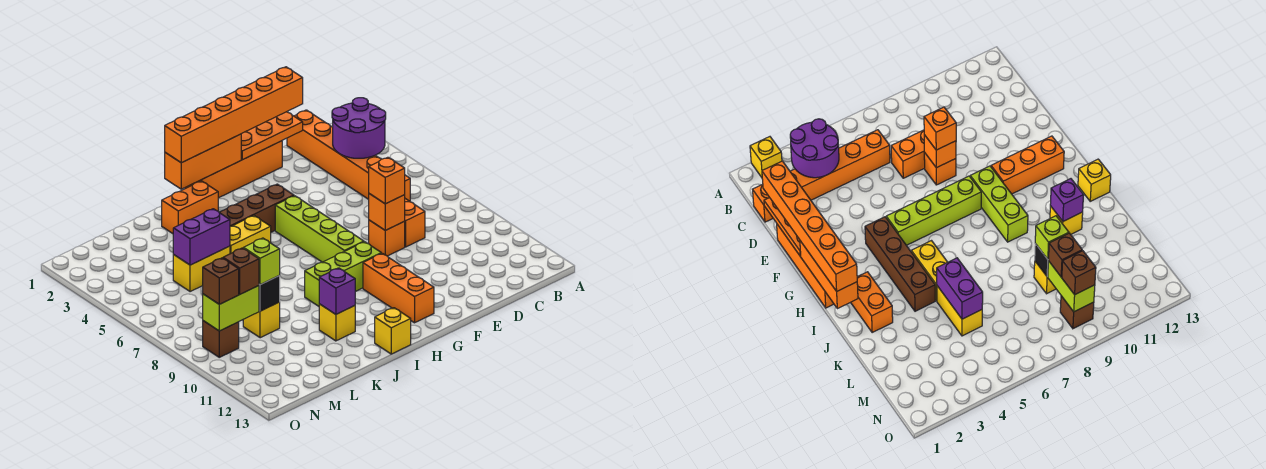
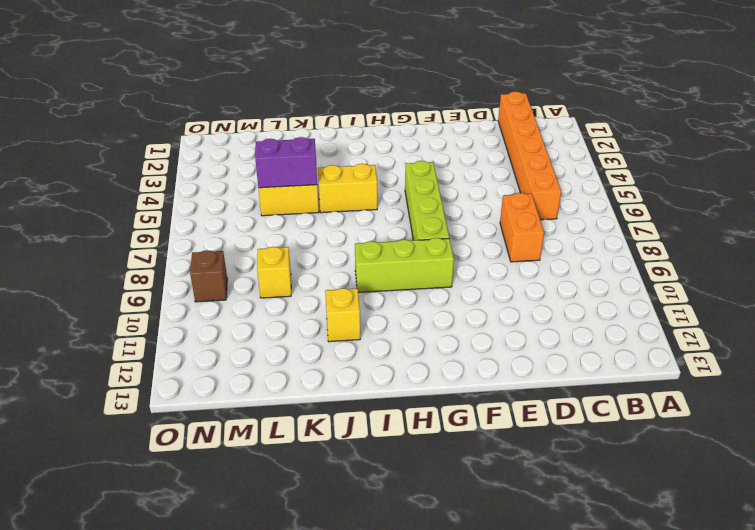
none -> yellow brick A2 level 1
none -> orange brick E1:H1 level 1
none -> orange brick E8 level 1

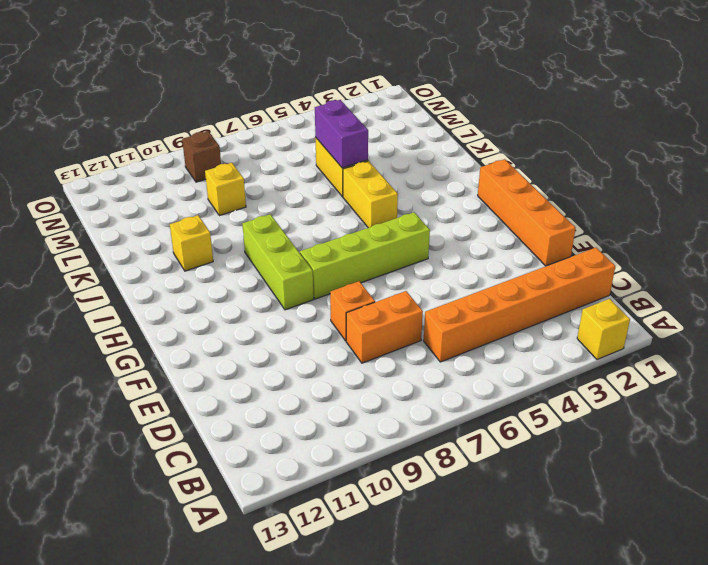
none -> brown brick G4:J4 level 1
none -> orange brick G10:G12 level 1
none -> orange brick I2:J2 level 1

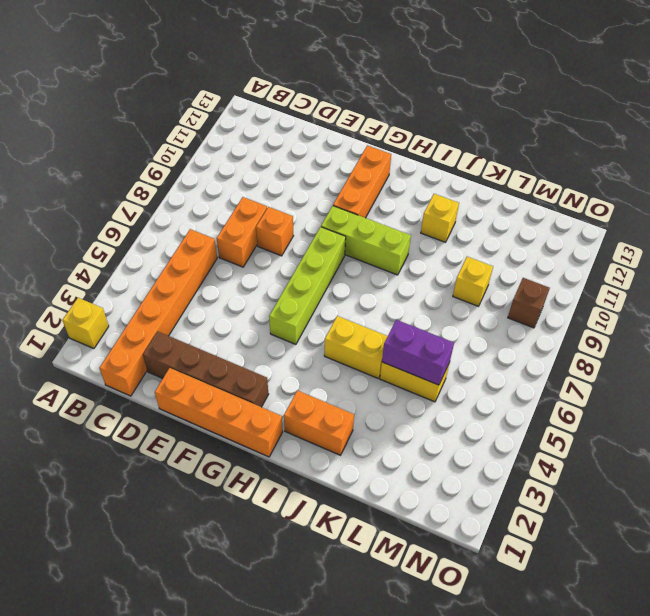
brown brick D2:G2 level 1 -> brown brick G4:J4 level 1
none -> yellow brick I13 level 1
none -> purple round brick B3:C4 level 2
none -> orange plate D1:F1 level 2

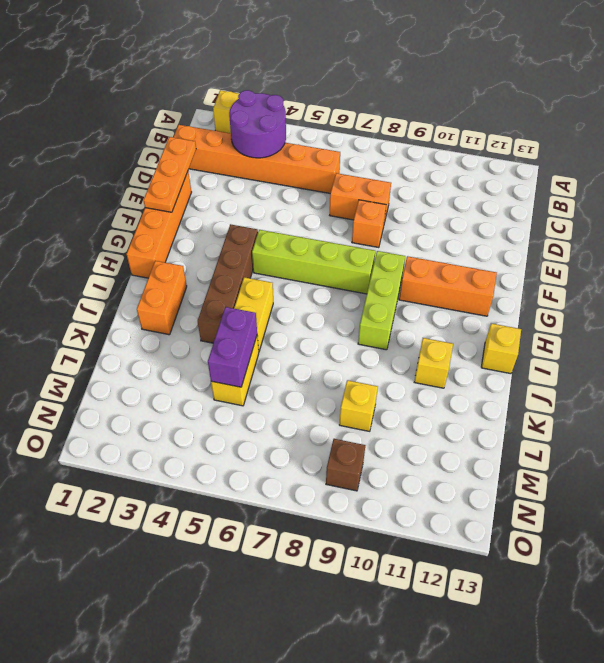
none -> orange brick E8 level 2
none -> orange brick G1:I1 level 2
none -> purple brick J11 level 2

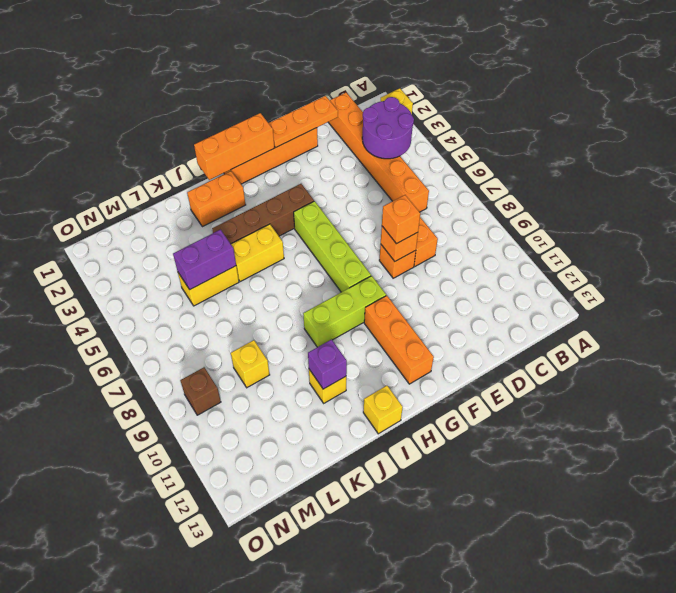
none -> black brick L9 level 2
none -> lime brick M9:N9 level 2
none -> orange brick D1:I1 level 3

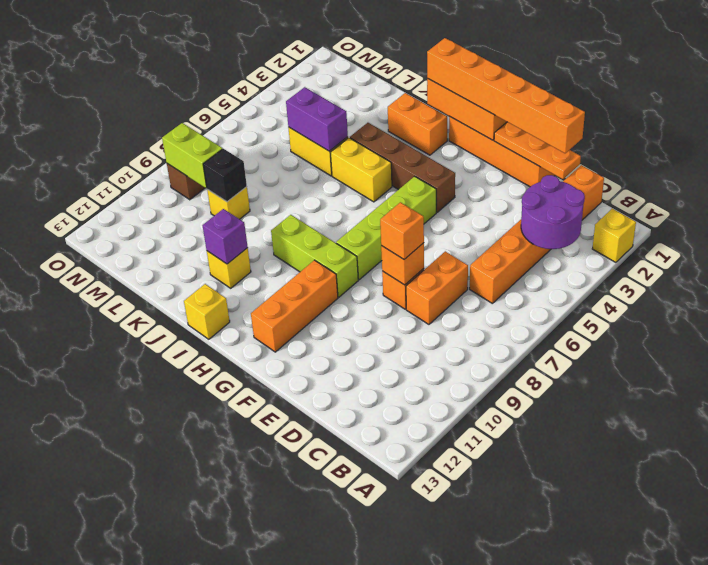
none -> lime brick L9 level 3
none -> brown brick M9 level 3
none -> brown brick N9 level 3

